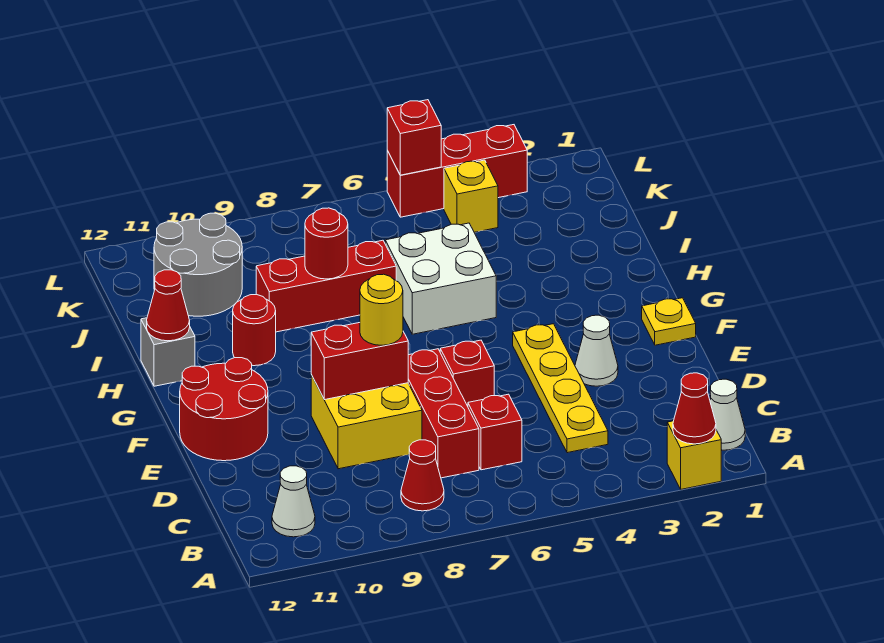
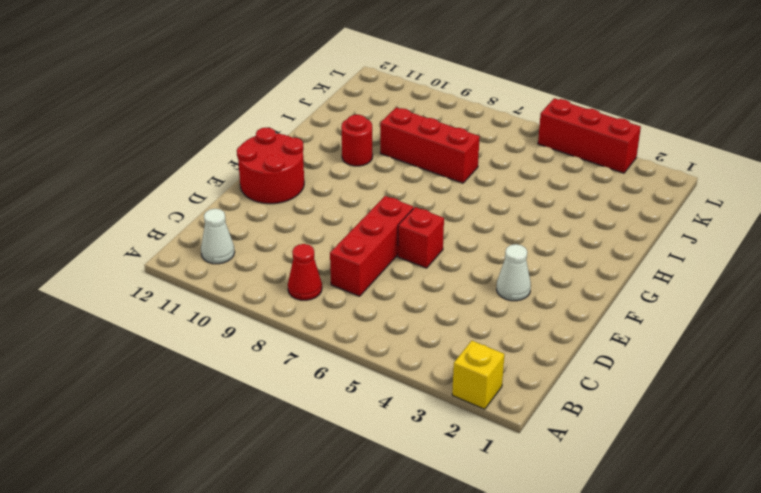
none -> white cone B1 level 1
none -> yellow plate C4:F4 level 1
none -> red brick C6 level 1

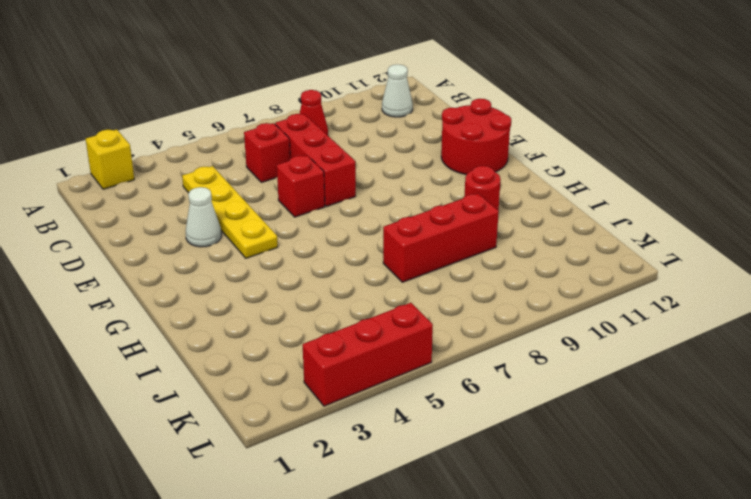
none -> white cone B1 level 1
none -> yellow brick D8:E9 level 1
none -> yellow plate F1 level 1

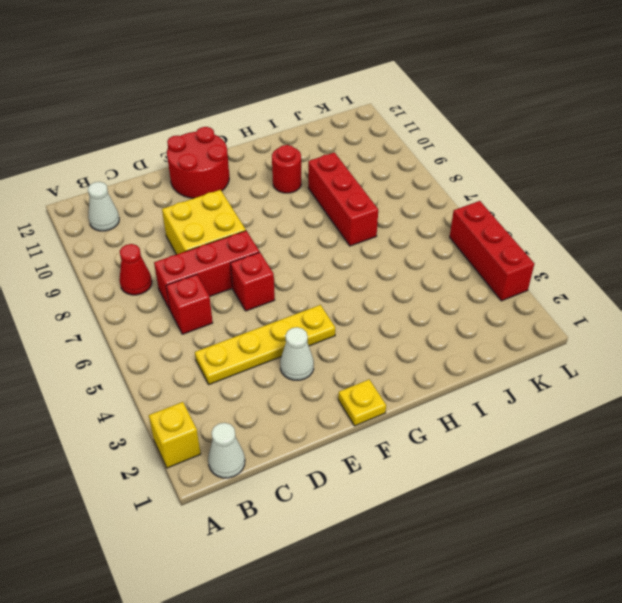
none -> white brick H5:I6 level 1
none -> grey brick H12 level 1
none -> grey round brick J10:K11 level 1

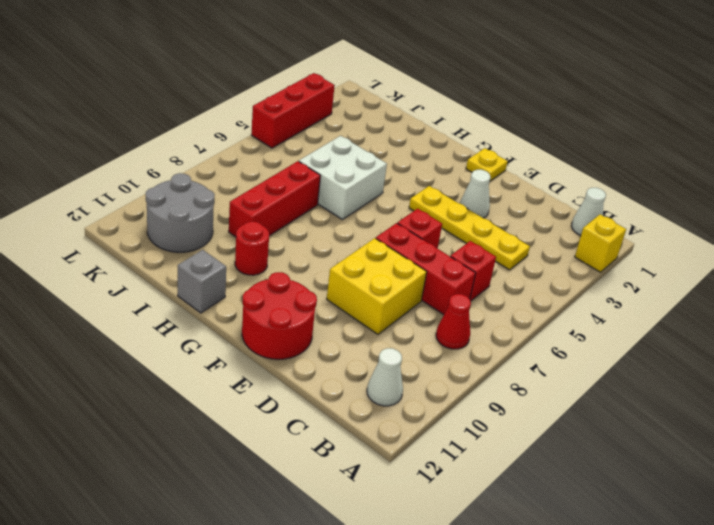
none -> yellow brick K4 level 1
none -> red cone A2 level 2
none -> red brick E8:E9 level 2

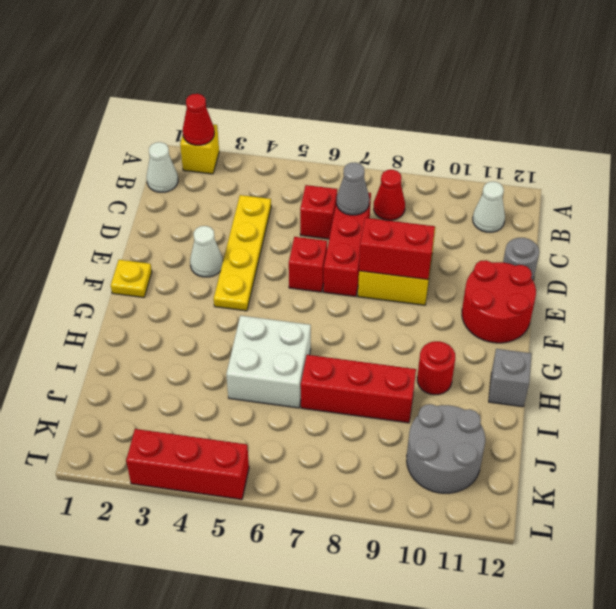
grey cone C7 level 2 -> none
grey round brick D12 level 1 -> none
none -> yellow brick K4 level 1
none -> red cone H12 level 2
none -> red round brick I8 level 2

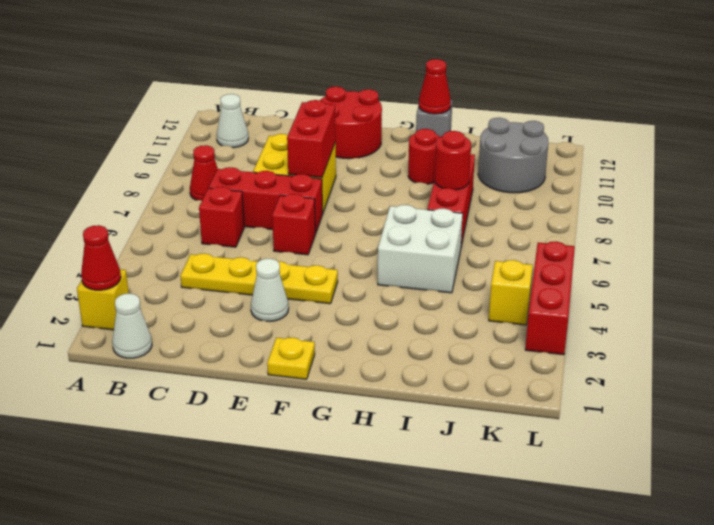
none -> red brick L5 level 2
none -> yellow round brick E8 level 3

